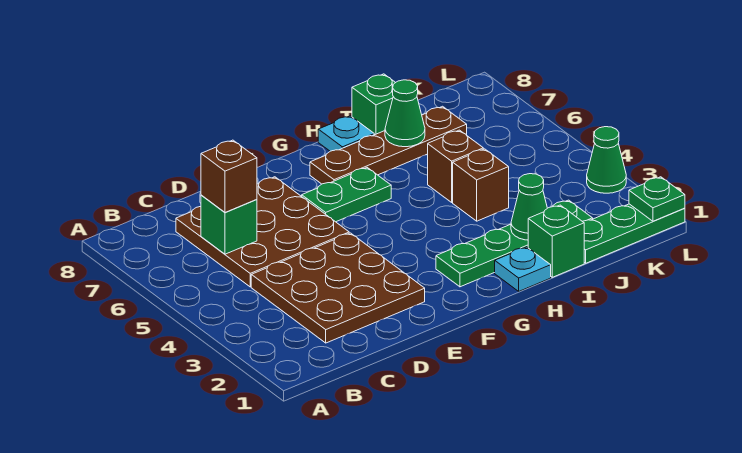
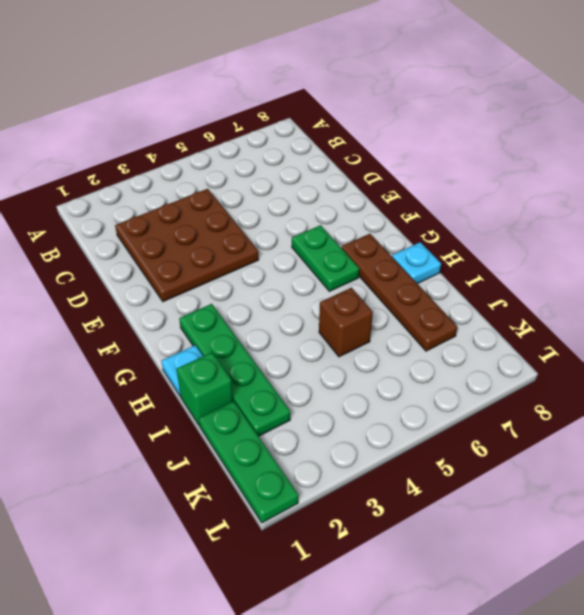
none -> brown plate C5:E7 level 1
none -> brown brick I4 level 1
none -> green brick I8 level 1

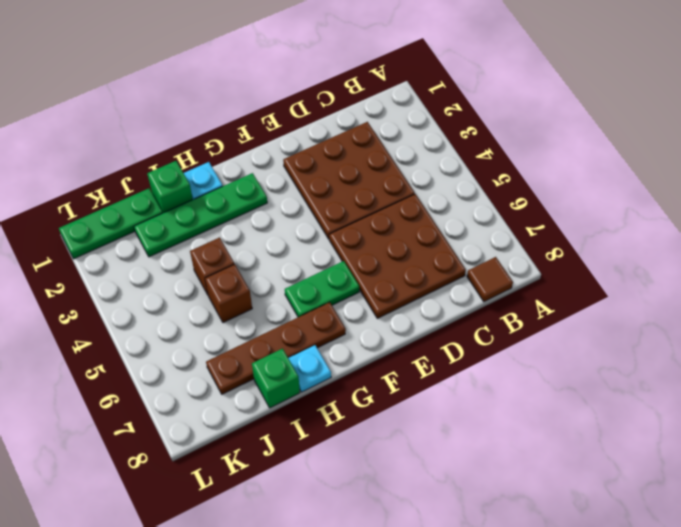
brown tile B8 level 1 -> none
none -> green cone L3 level 1
none -> green brick C6 level 2
none -> green cone I2 level 2

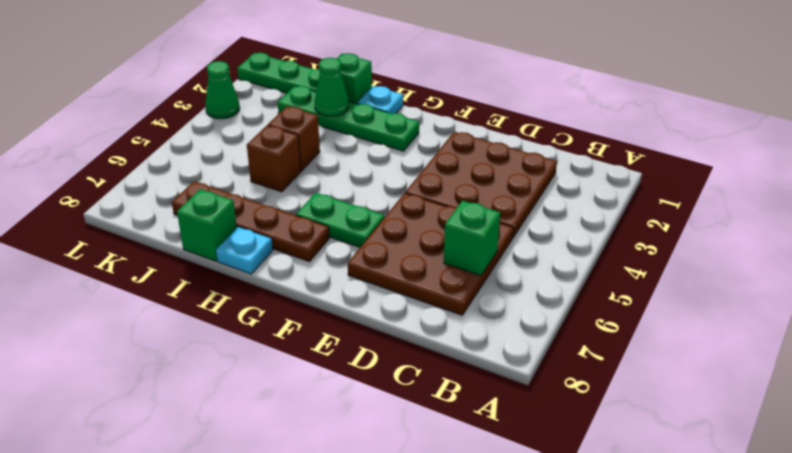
none -> green cone I7 level 2
none -> green plate L1 level 2
none -> brown brick C6 level 3

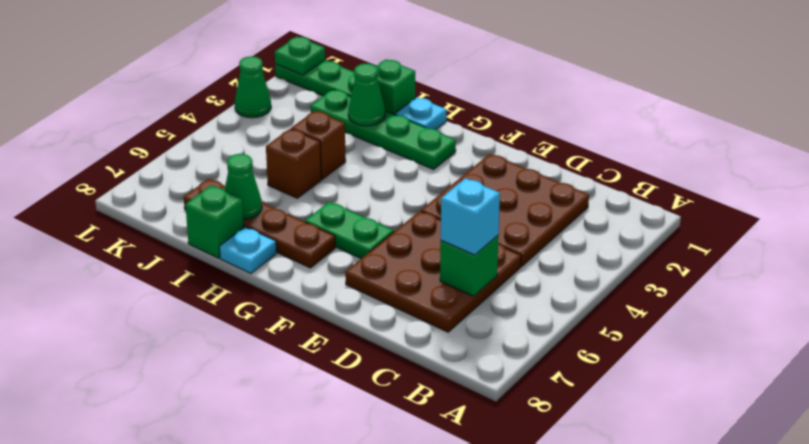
cyan brick C6 level 3 -> brown brick C6 level 3

